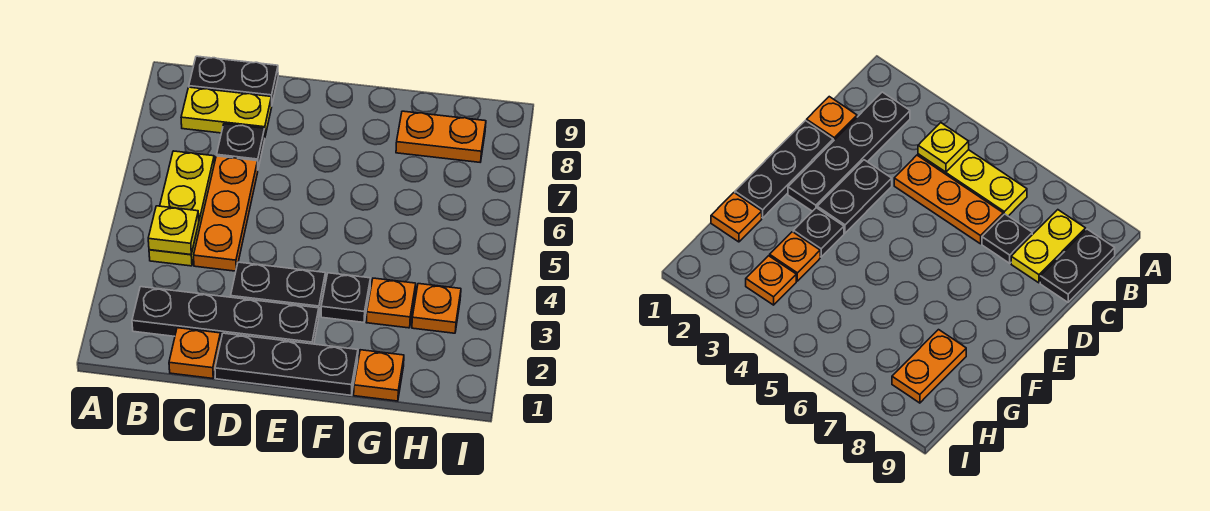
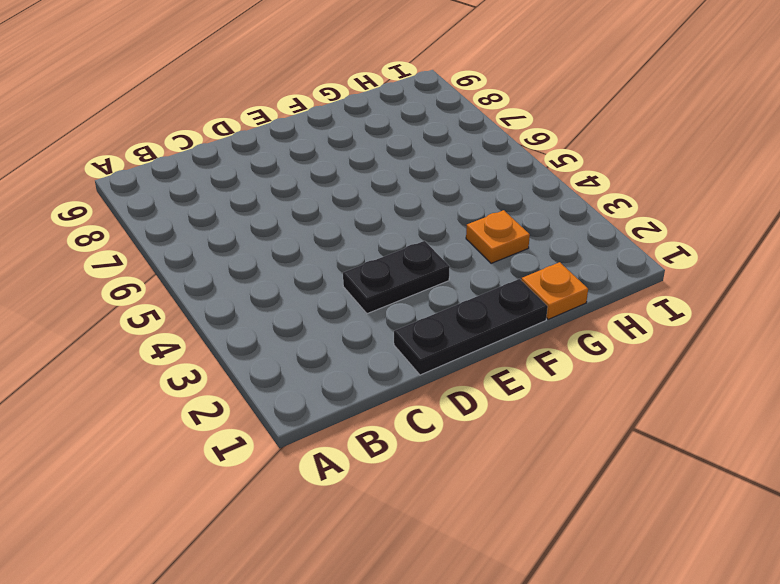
none -> black plate B2:E2 level 1
none -> yellow plate B4:B6 level 1
none -> yellow plate B8:C8 level 1

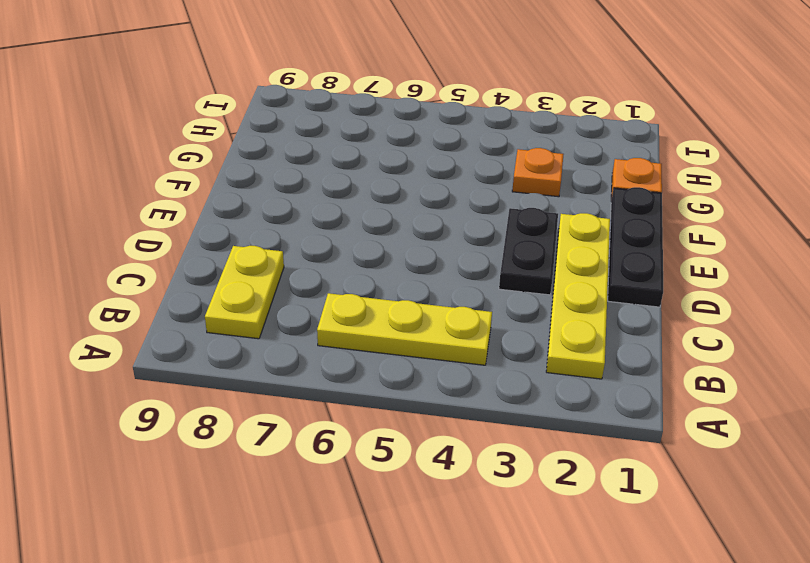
yellow plate B2:E2 level 1 -> black plate B2:E2 level 1
none -> black plate B9:C9 level 1
none -> orange plate C1 level 1
none -> orange plate C4:C6 level 1

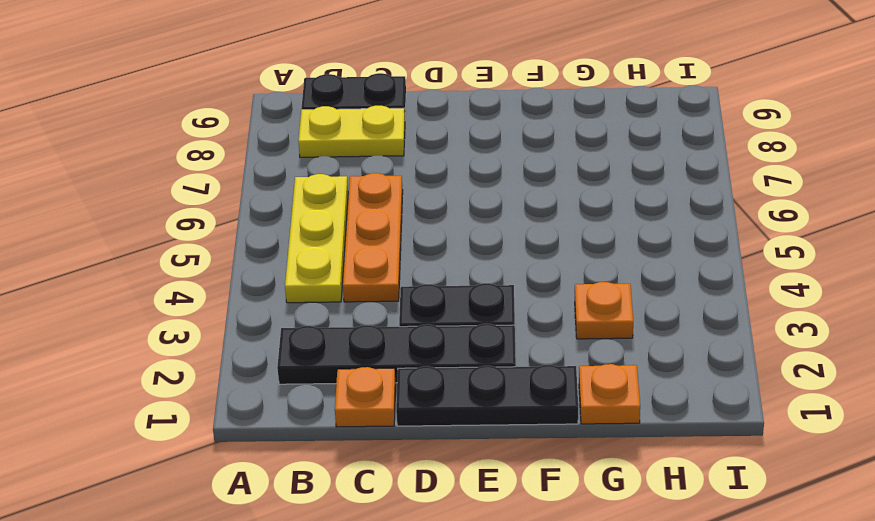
none -> black plate C7 level 1
none -> black plate F3 level 1
none -> orange plate G8:H8 level 1

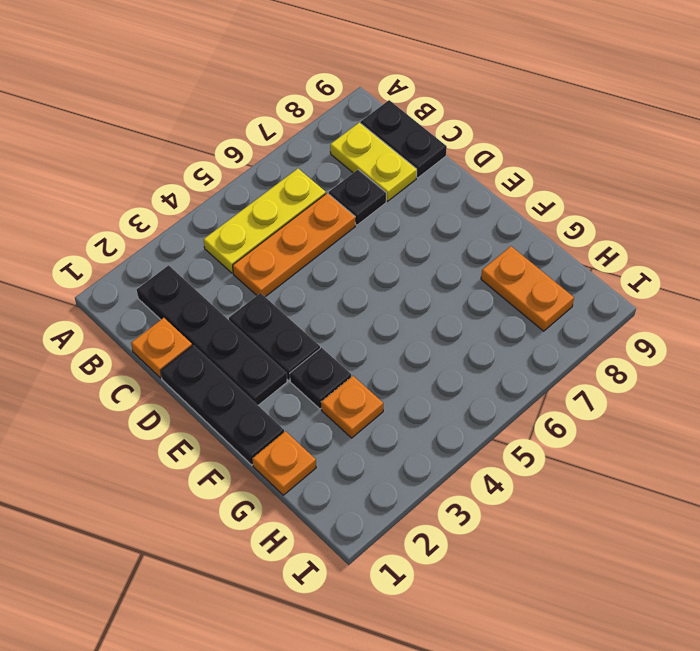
none -> orange plate H3 level 1
none -> yellow plate B4 level 2

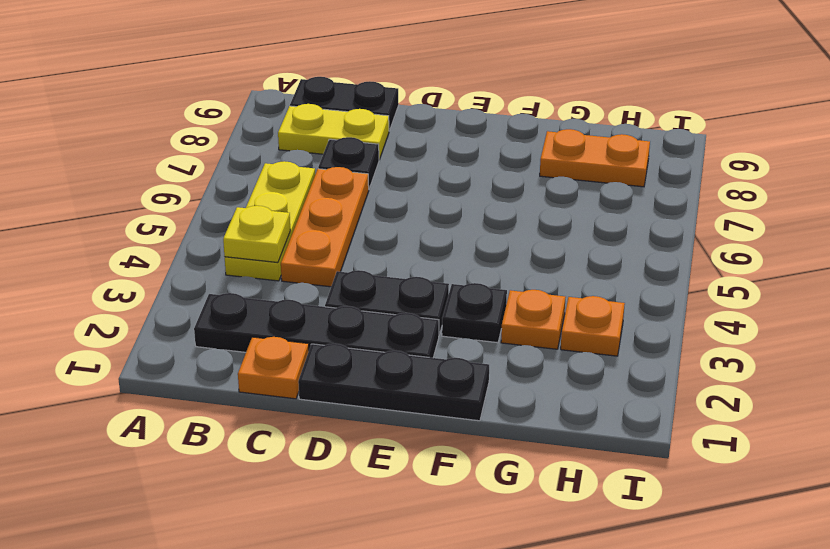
none -> orange plate G1 level 1

